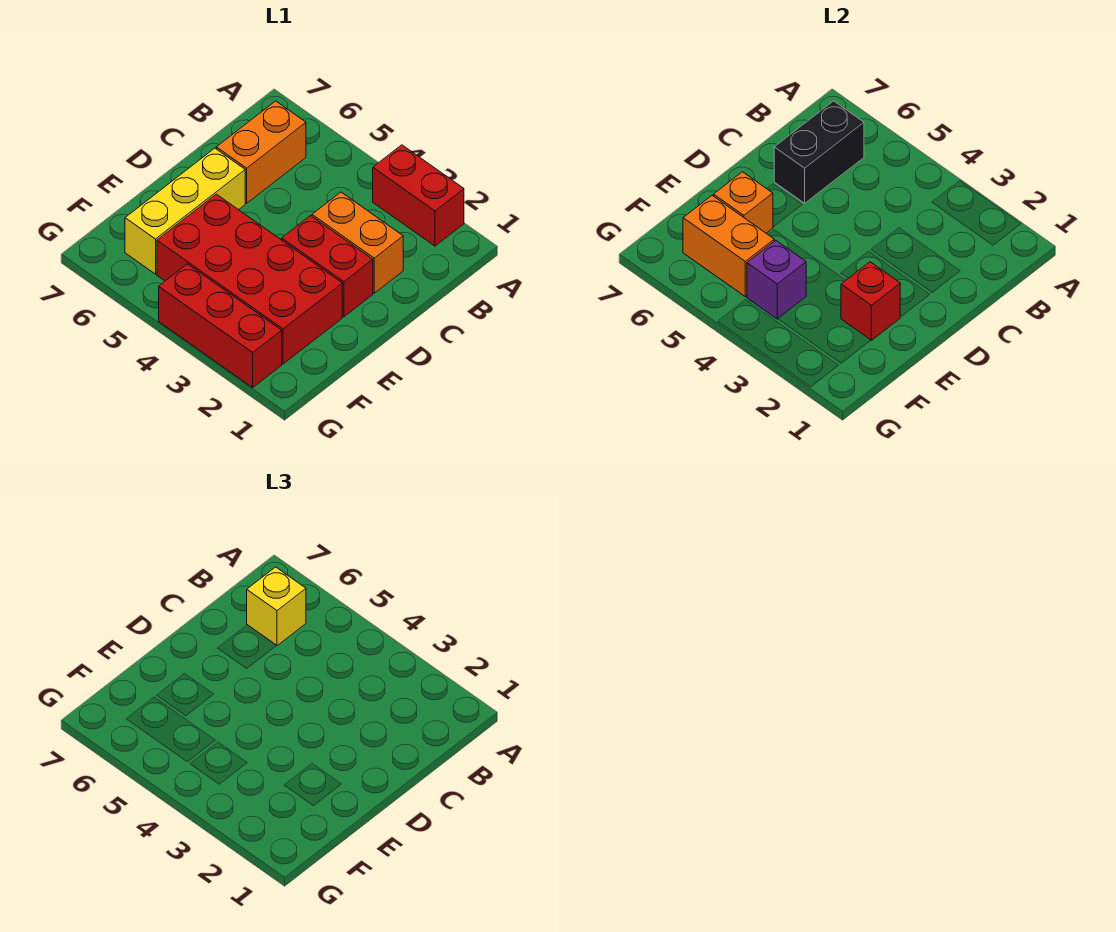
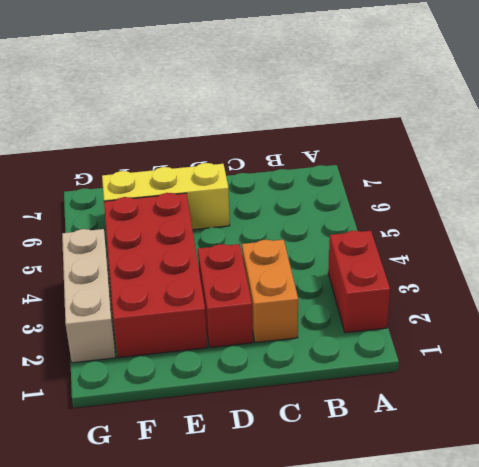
tan brick G2:G4 level 1 -> red brick G2:G4 level 1
none -> orange brick B6:C6 level 1
none -> black brick B6:C6 level 2
none -> red brick E2 level 2

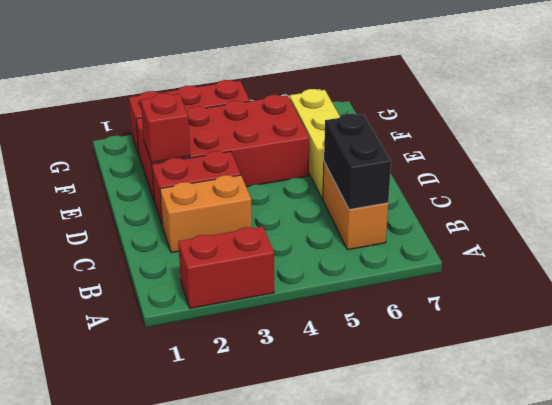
none -> orange brick E6 level 2
none -> purple brick F4 level 2
none -> orange brick F5:F6 level 2

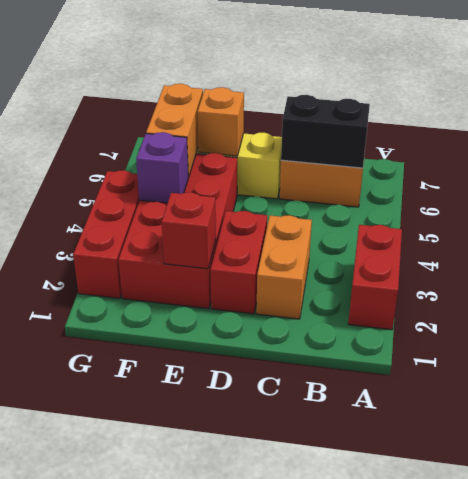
none -> yellow brick B6 level 3

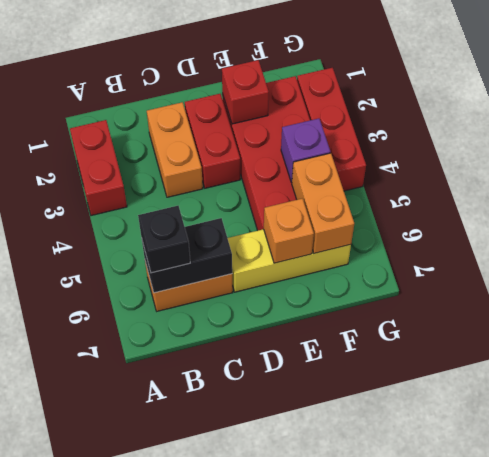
black brick B6 level 3 -> yellow brick B6 level 3

